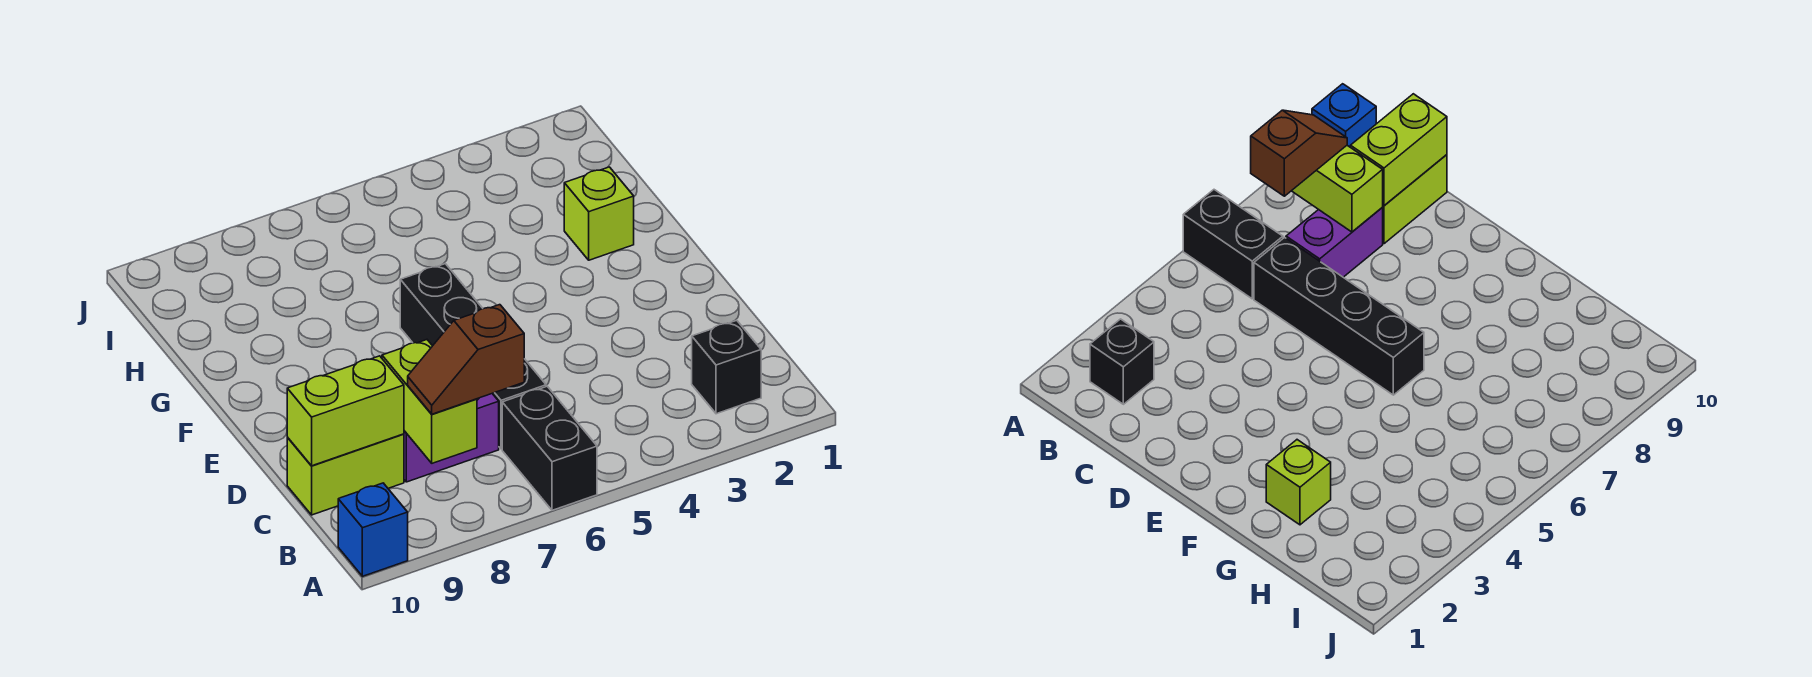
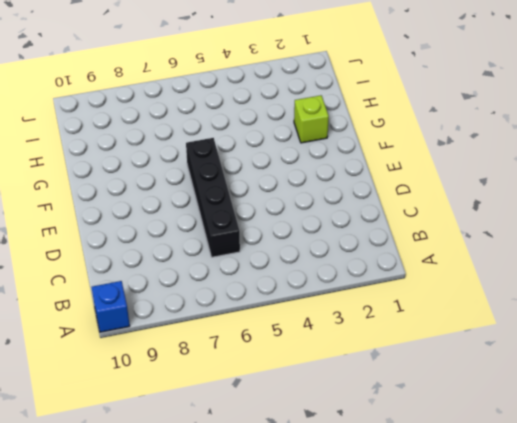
none -> black brick A6:B6 level 1
none -> black brick B2 level 1

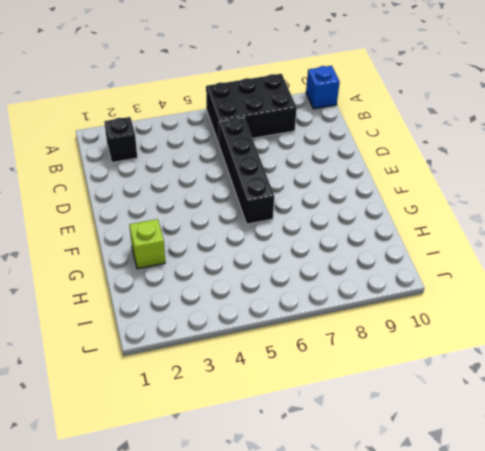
black brick A6:B8 level 1 -> black brick A6:B6 level 1
none -> purple brick C7:C8 level 1
none -> lime brick C9:C10 level 1

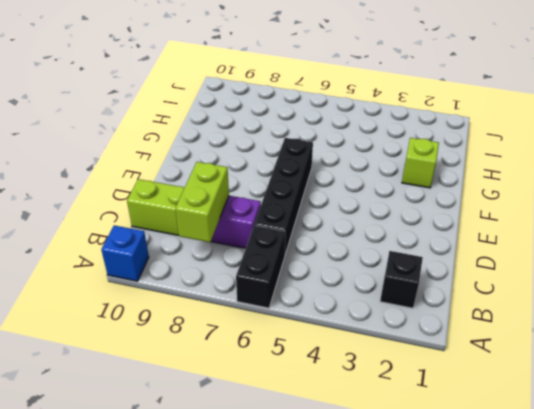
none -> lime brick C9:C10 level 2
none -> brown slope B7:B8 level 3 top 7

